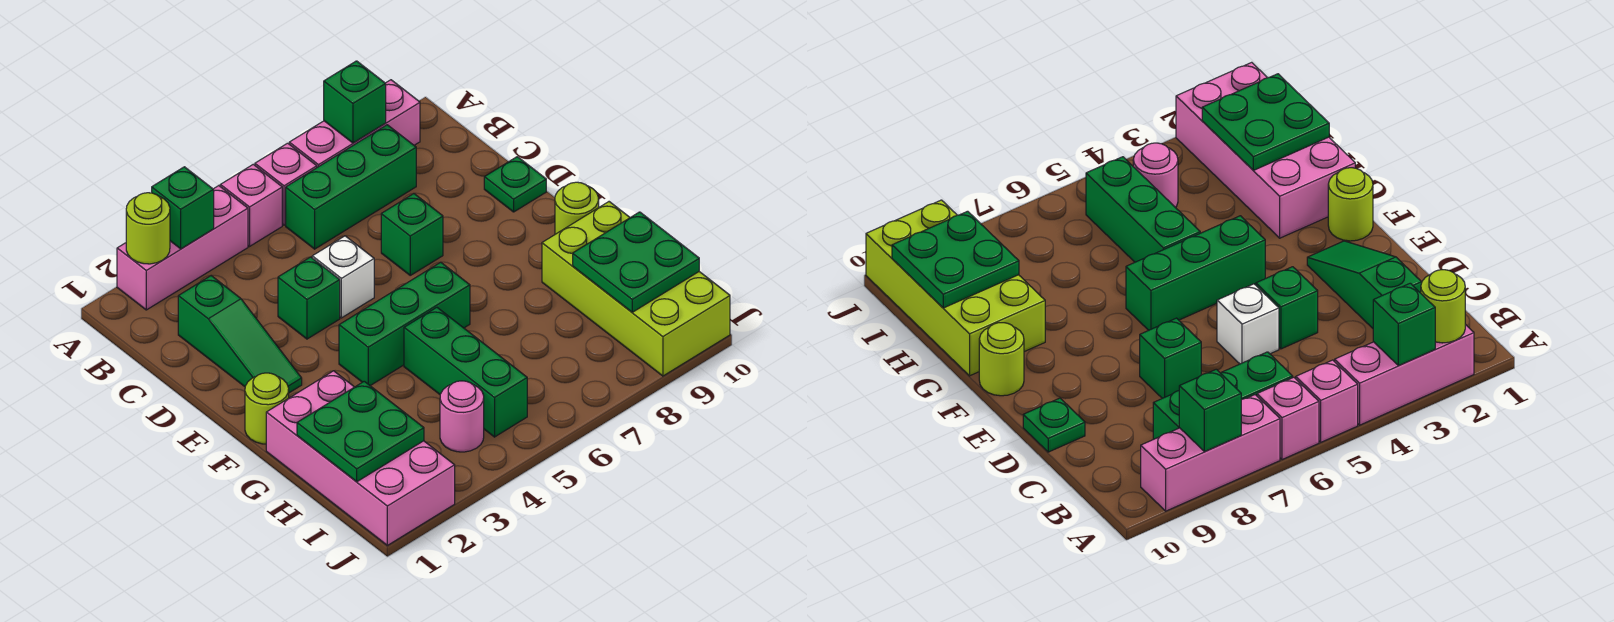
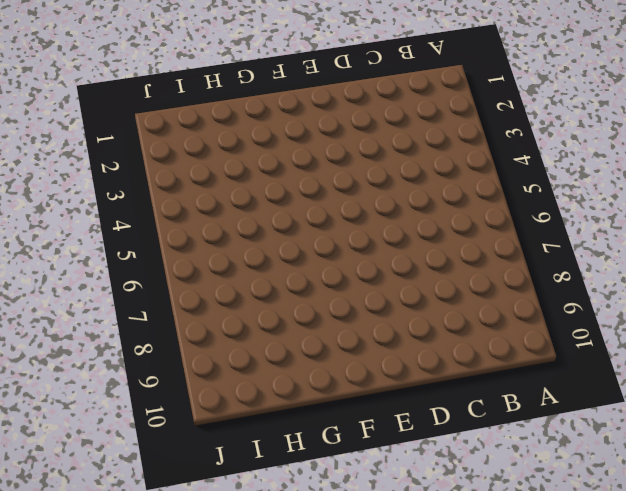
none -> pink brick A2:A4 level 1
none -> pink brick A5 level 1
none -> pink brick A6 level 1

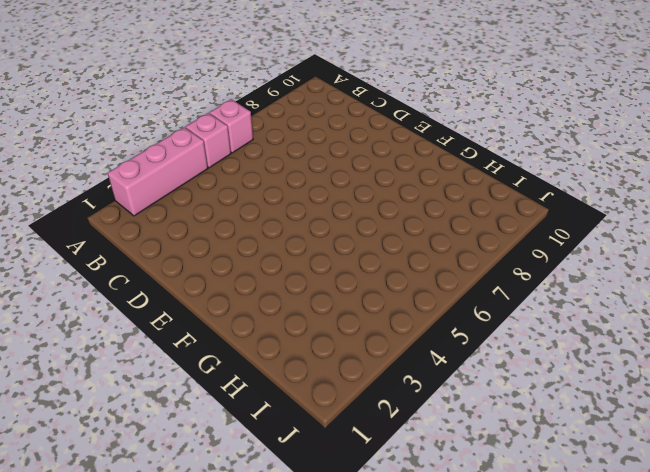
none -> pink brick A7:A9 level 1
none -> green brick B6:B8 level 1
none -> green slope C2:E2 level 1 top C

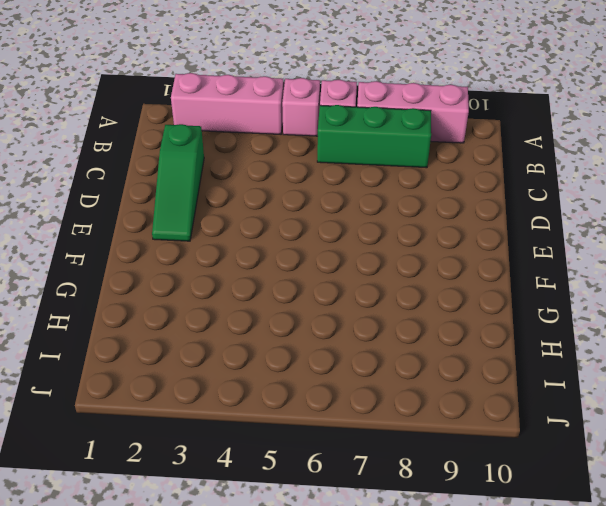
none -> green brick D4 level 1
none -> white brick D5 level 1
none -> green brick D7 level 1

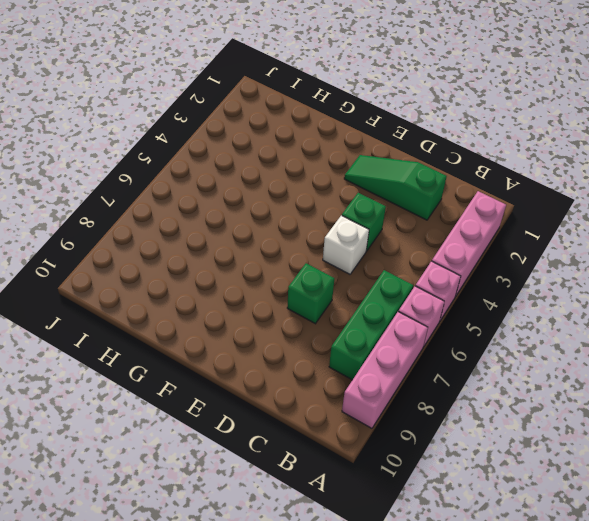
none -> green plate D10 level 1
none -> lime round brick F1 level 1
none -> green brick F4:F6 level 1

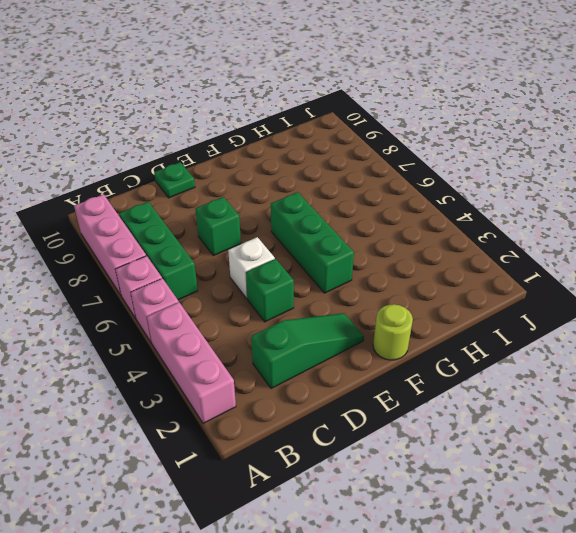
none -> lime round brick F10 level 1
none -> pink brick G1:J2 level 1
none -> green brick G5:I5 level 1

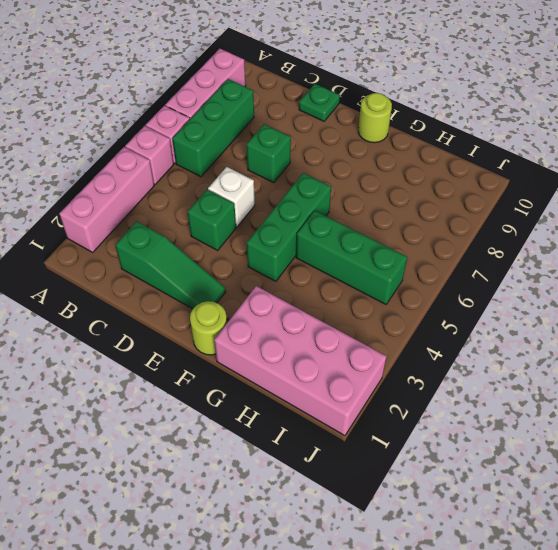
none -> lime brick G9:J10 level 1
none -> pink round brick I4 level 1
none -> lime round brick A2 level 2

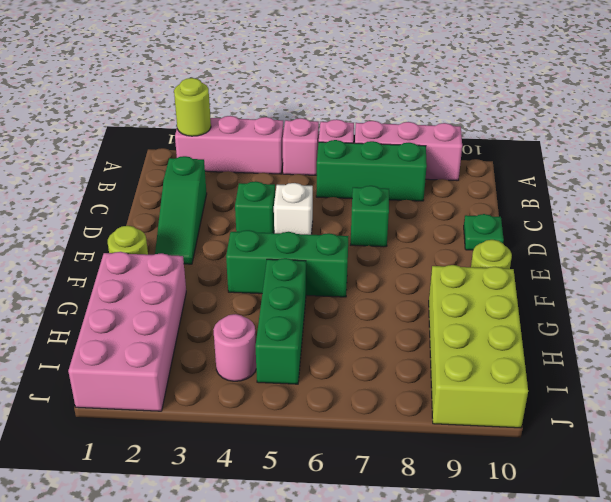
none -> green brick A3 level 2
none -> green brick A8 level 2
none -> green plate H1:I2 level 2

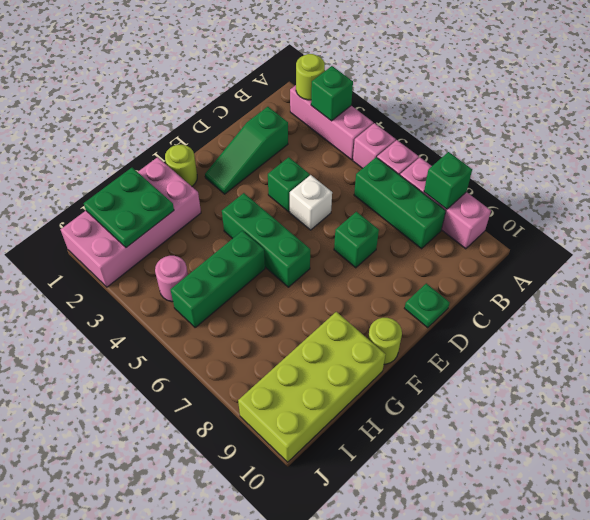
none -> green plate H9:I10 level 2

